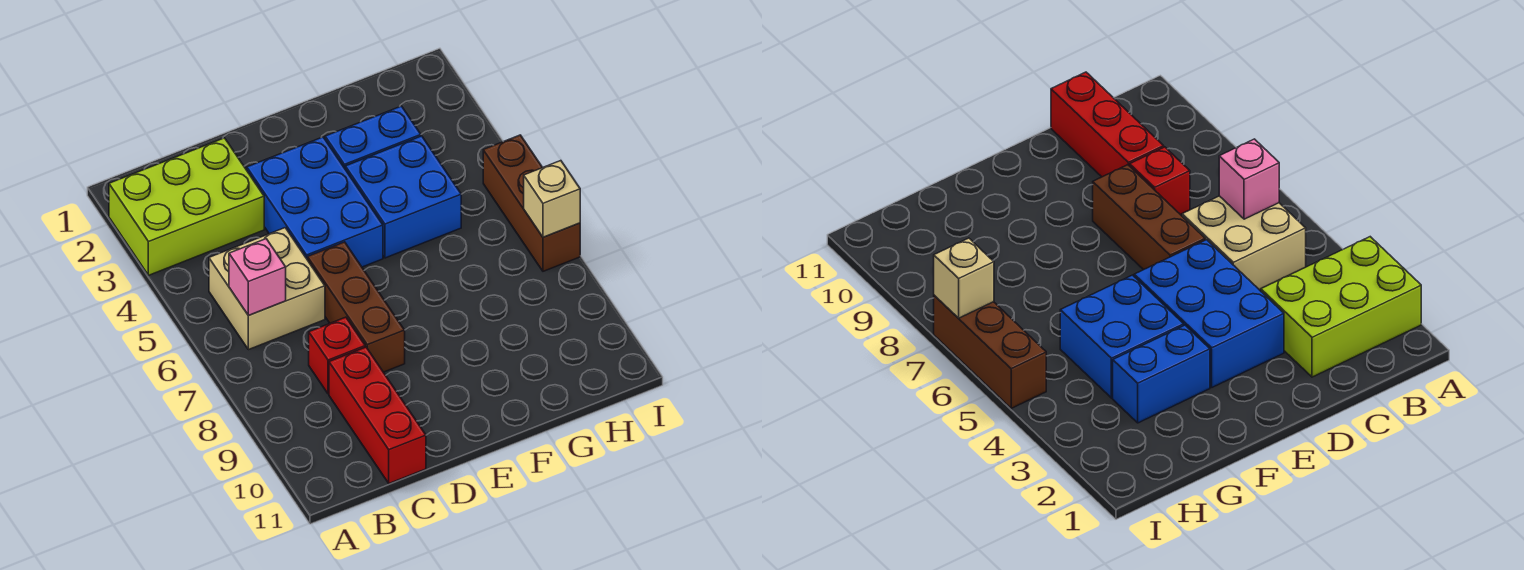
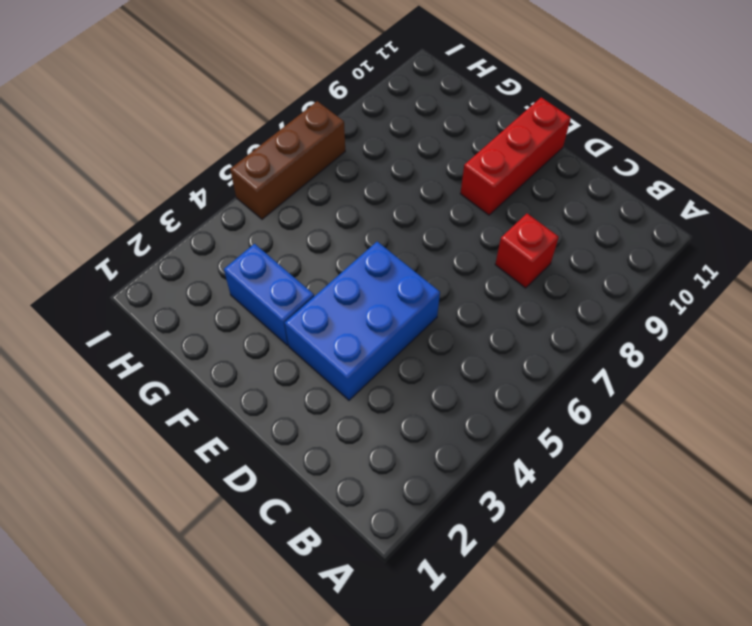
red brick E9:E11 level 1 -> red brick C9:C11 level 1
none -> lime brick A2:C3 level 1
none -> tan brick B5:C6 level 1

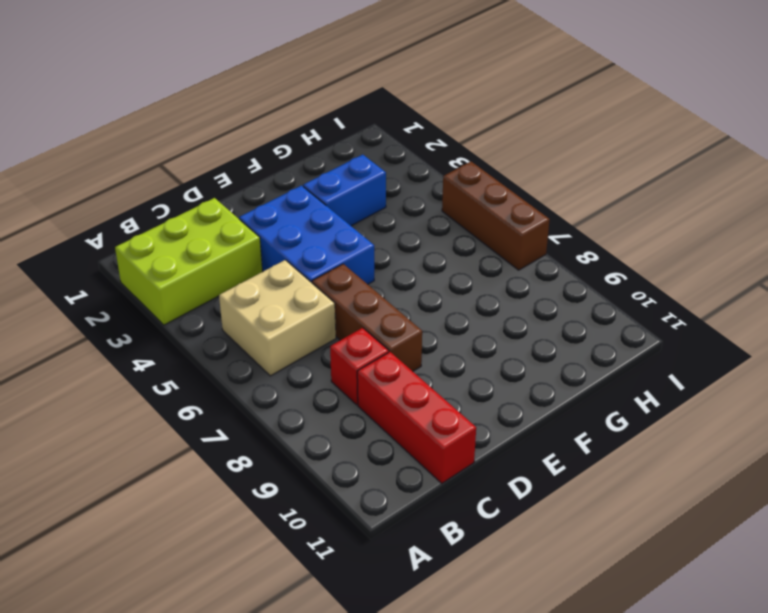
none -> blue brick F4:G5 level 1
none -> pink brick B6 level 2

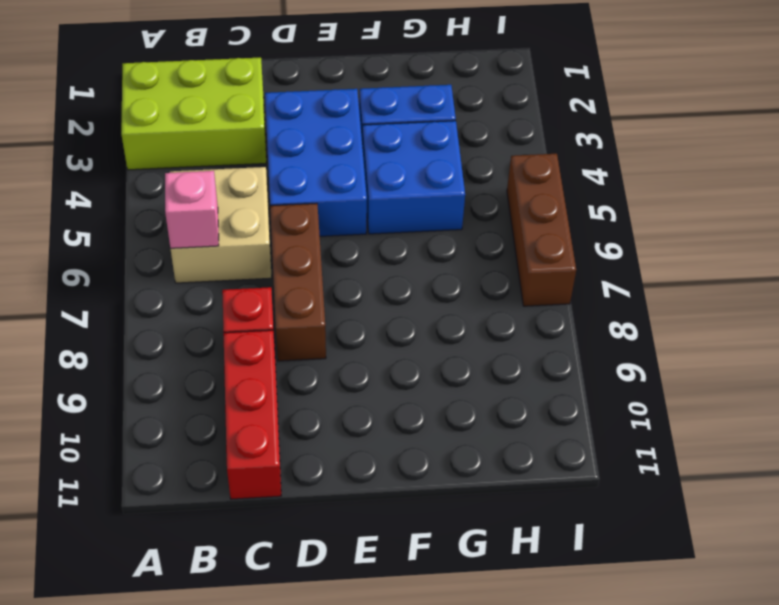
none -> tan brick I7 level 2

